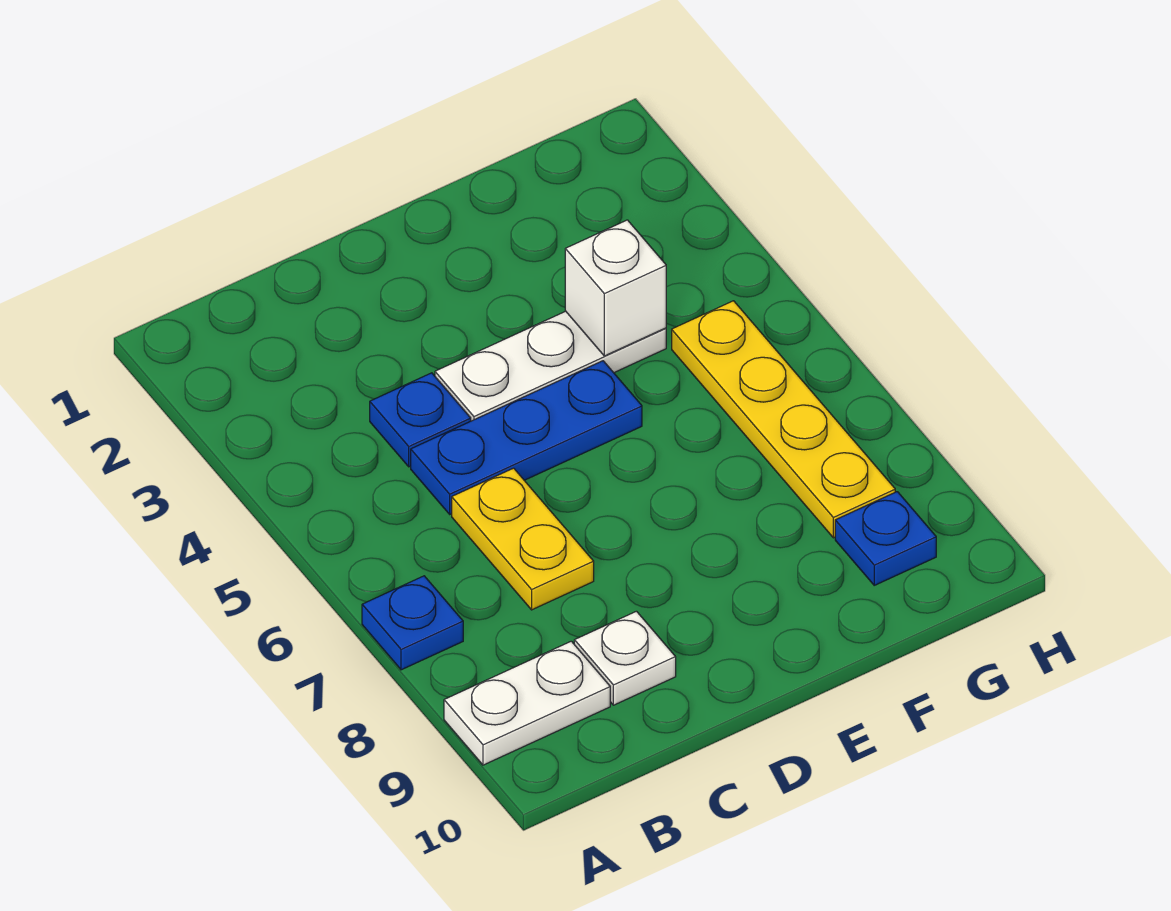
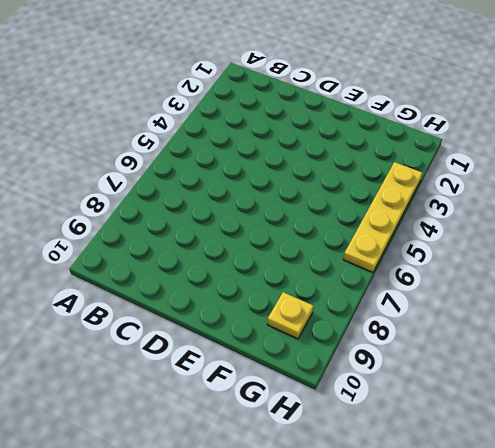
yellow plate G9 level 1 -> blue plate G9 level 1
yellow plate H3:H6 level 1 -> yellow plate G5:G8 level 1
none -> blue plate A7 level 1
none -> white plate A9:B9 level 1

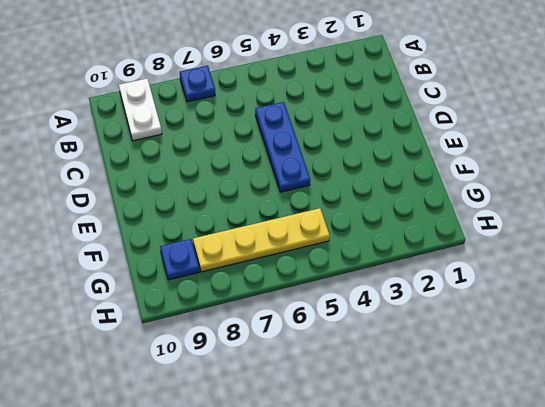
none -> blue plate C4 level 1
none -> yellow plate C6:C7 level 1

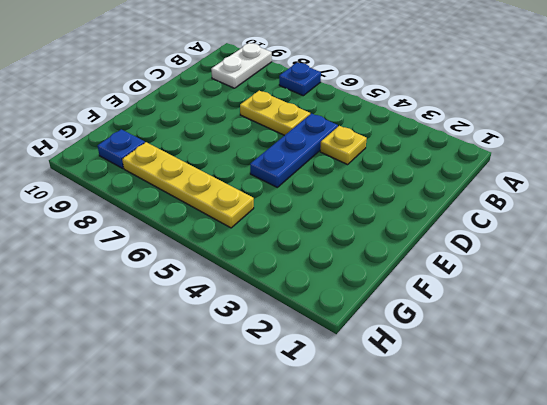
yellow plate C4 level 1 -> blue plate C4 level 1
none -> white plate C9 level 1
none -> white plate D4:F4 level 1

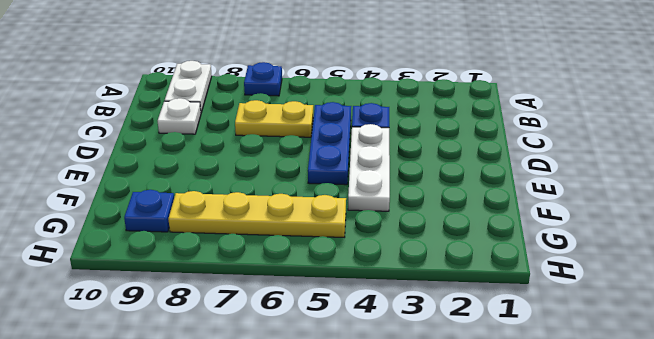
none -> white brick F4 level 2

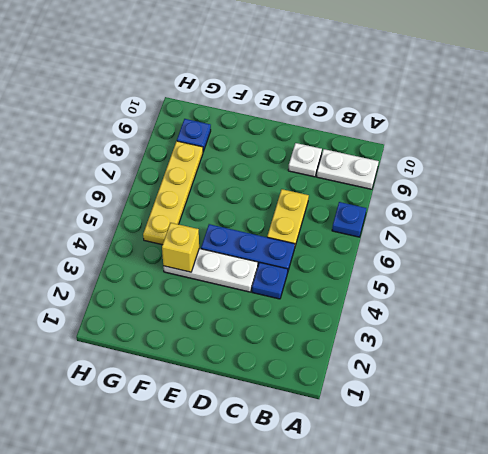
yellow brick F4 level 2 -> white brick F4 level 2

